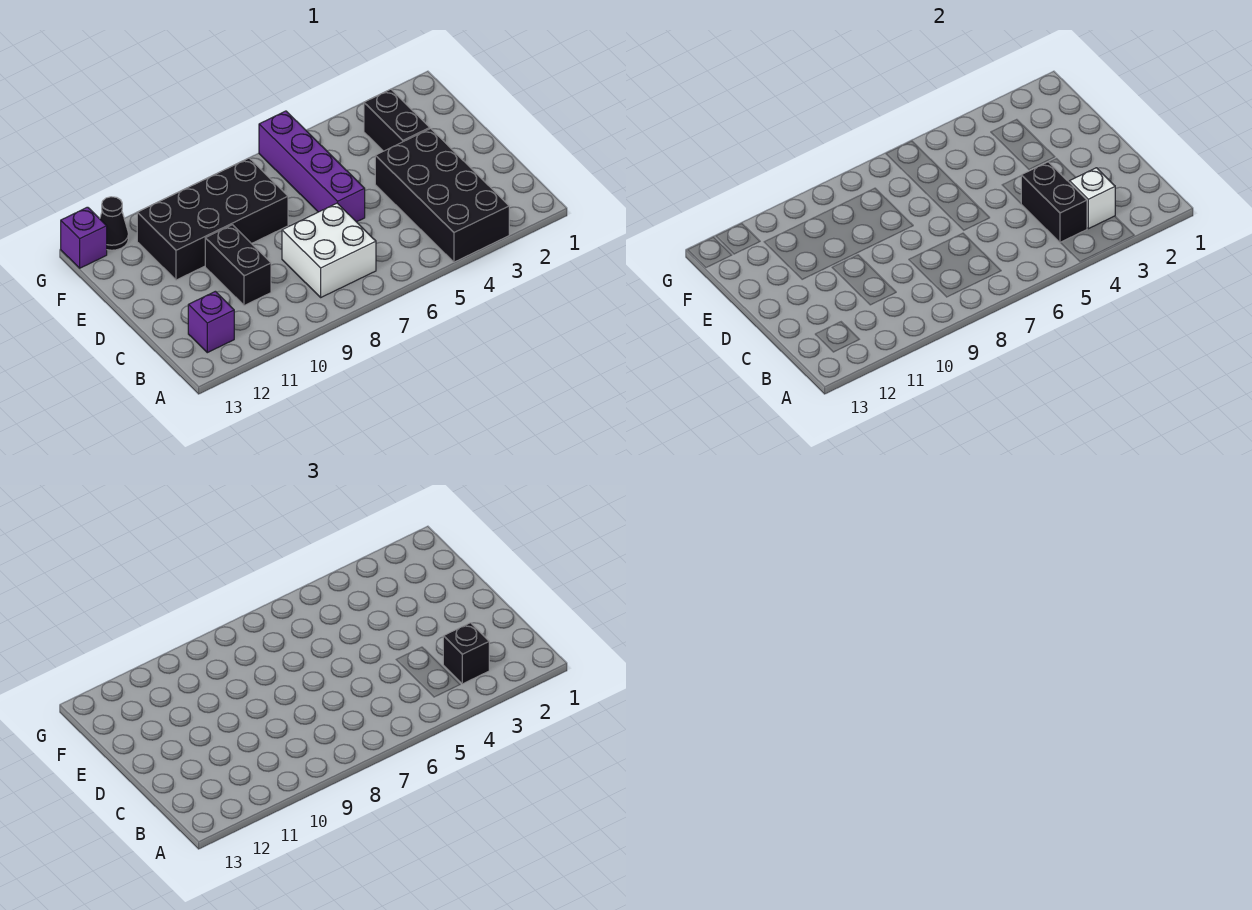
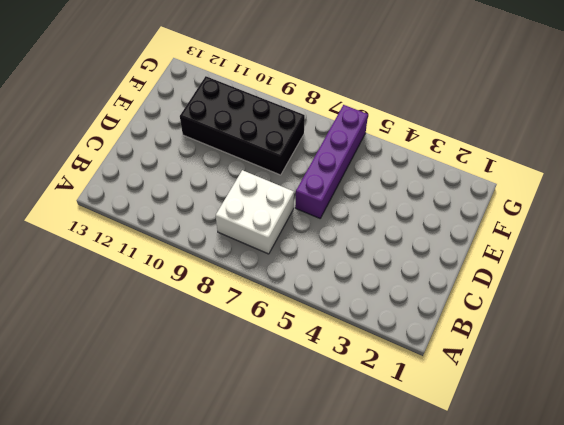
none -> black brick A3:D4 level 1
none -> purple brick B12 level 1
none -> black brick C10:D10 level 1

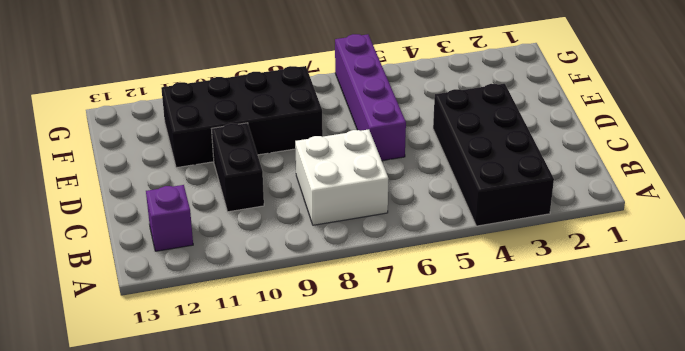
none -> black brick E3:F3 level 1
none -> black cone G12 level 1
none -> purple brick G13 level 1

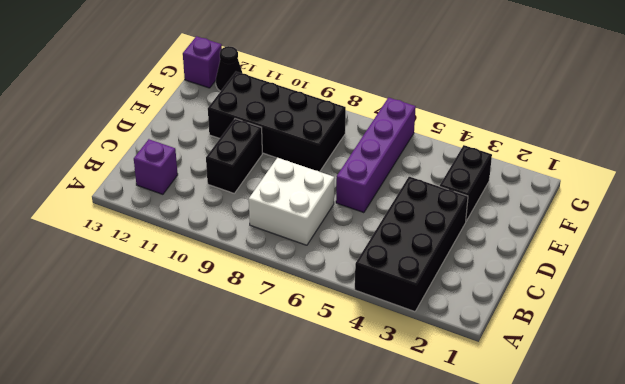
none -> white brick B3 level 2
none -> black brick B4:C4 level 2
none -> black brick B3 level 3

